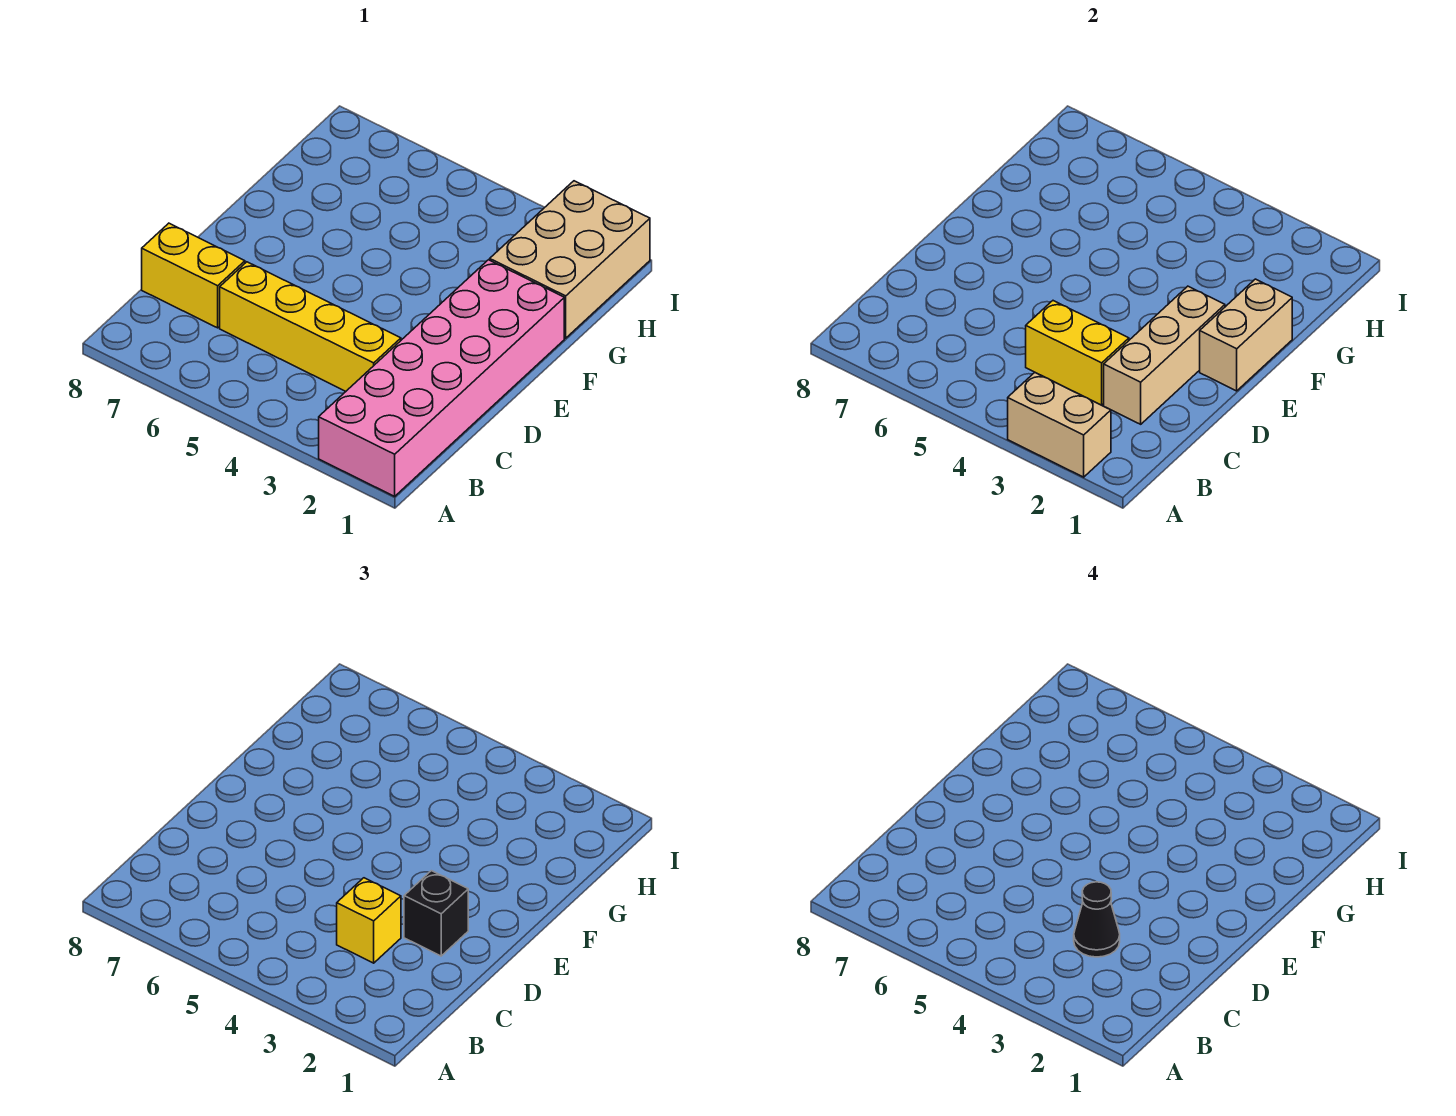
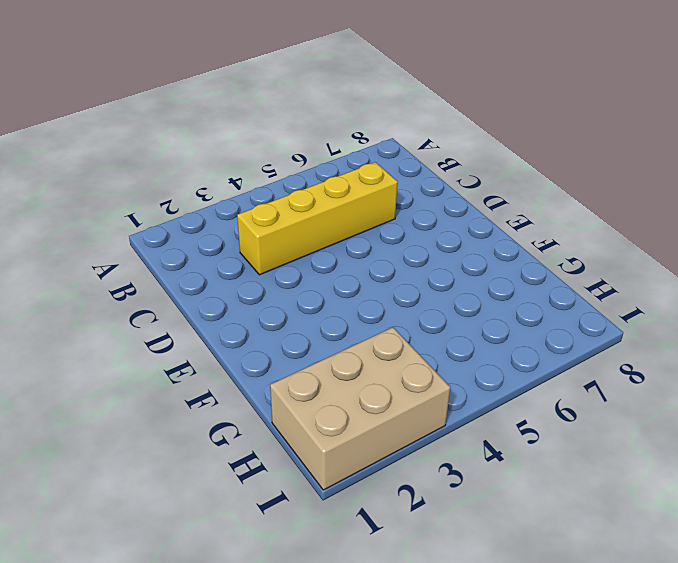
tan brick H1:I3 level 1 -> tan brick G1:I2 level 1
none -> pink brick A1:F2 level 1
none -> yellow brick C7:C8 level 1

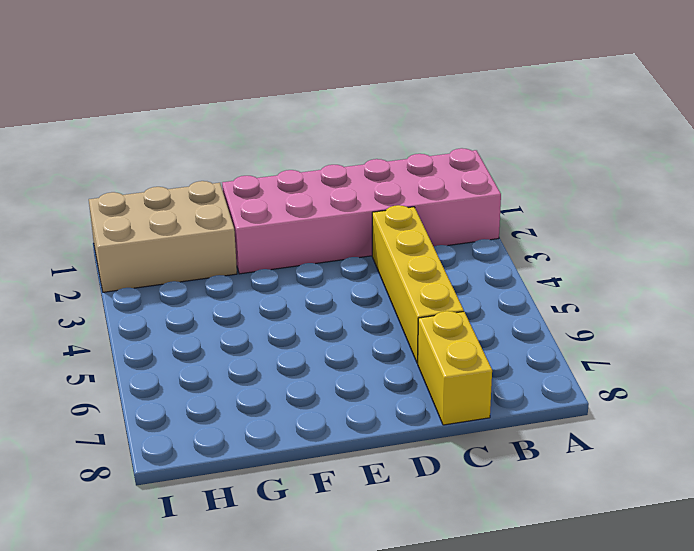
none -> tan brick A2:A3 level 2
none -> tan brick C2:E2 level 2

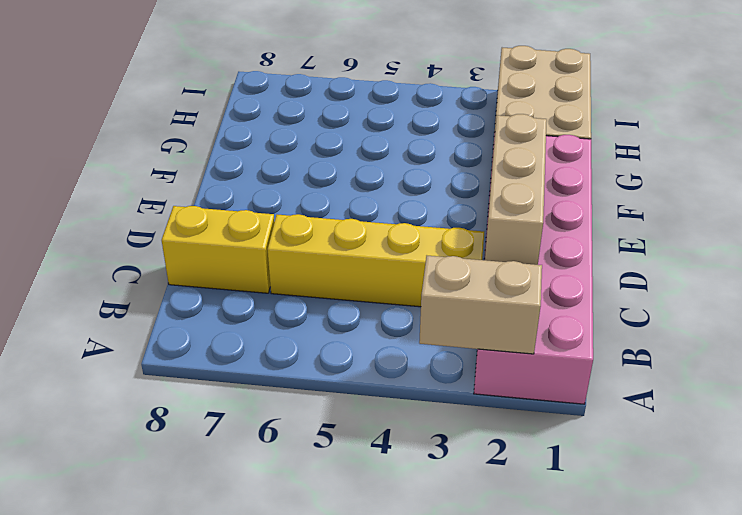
none -> yellow brick C3:C4 level 2
none -> tan brick E1:F1 level 2

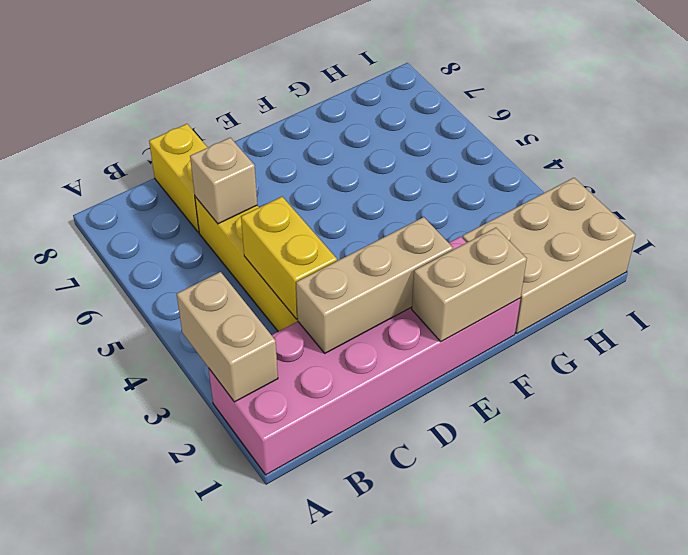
tan brick C6 level 2 -> none
none -> yellow brick C3 level 3
none -> black brick D2 level 3

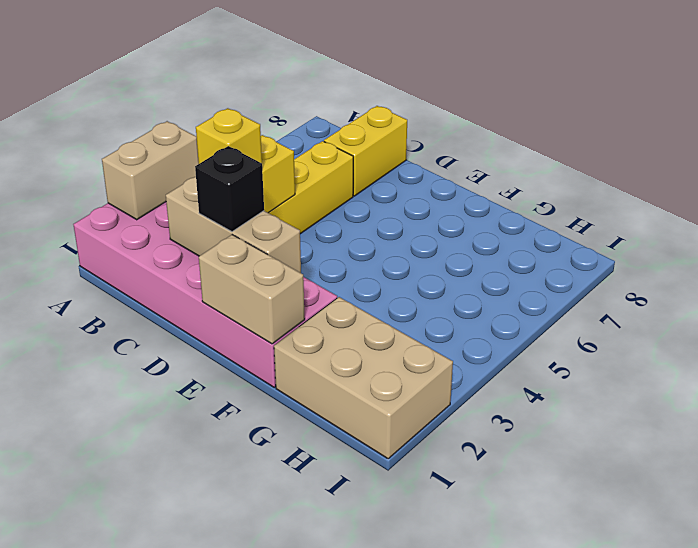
none -> black cone C3 level 4

